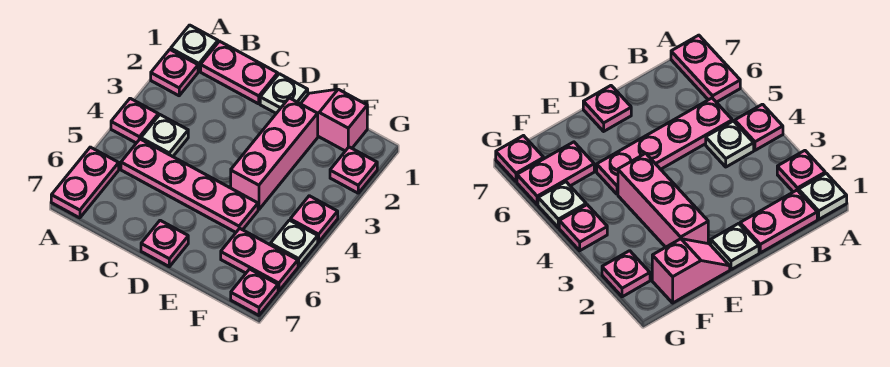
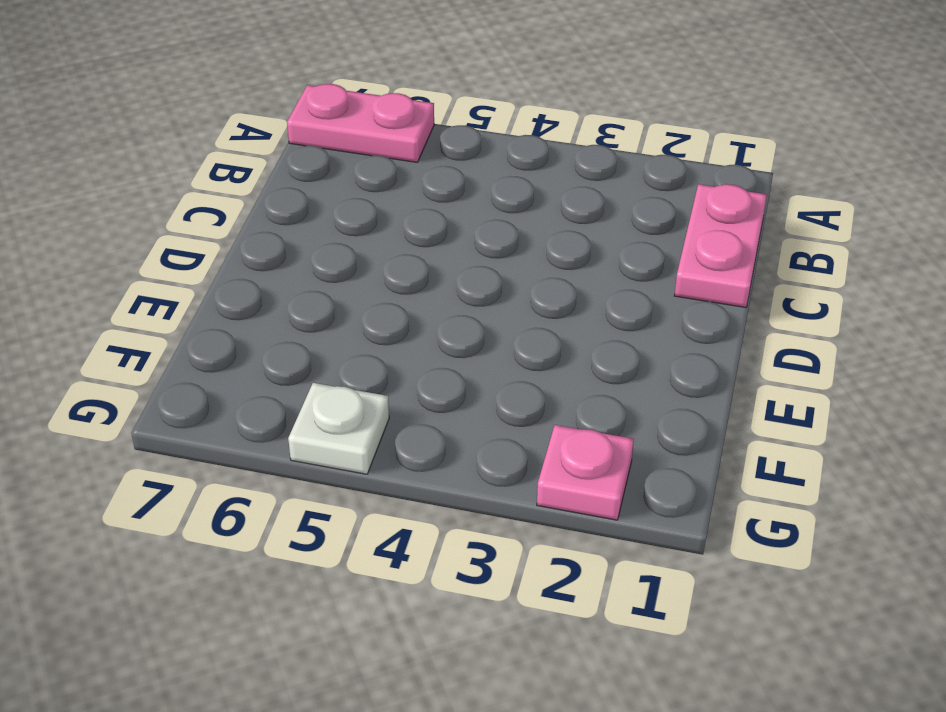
none -> white plate A1 level 1
none -> pink plate A2 level 1
none -> pink plate A4 level 1

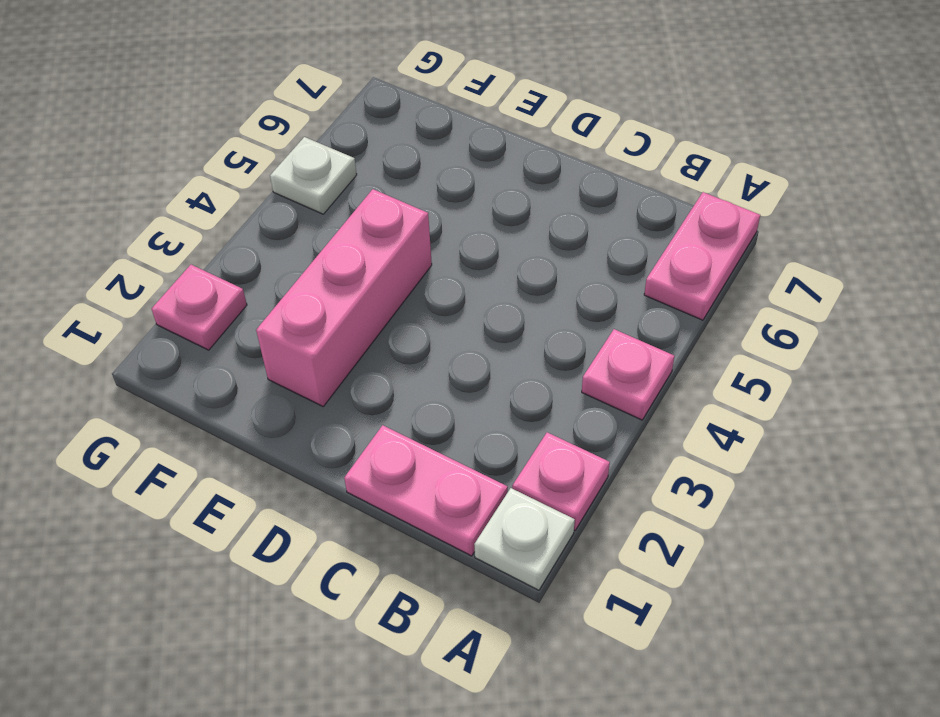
none -> white plate B4 level 1
none -> pink plate B5:E5 level 1
none -> white plate D1 level 1

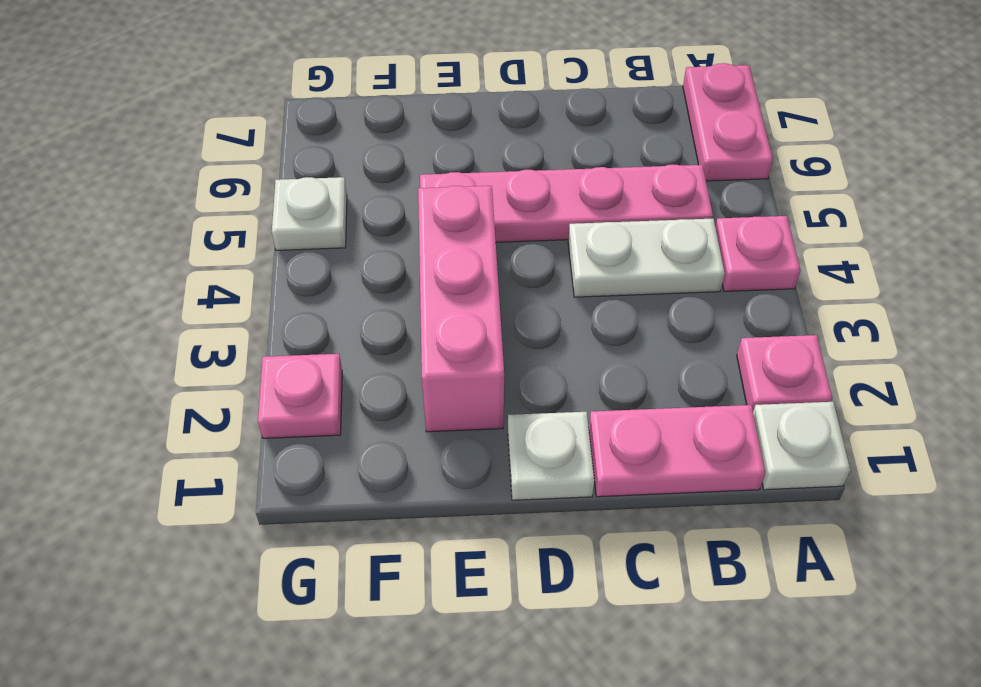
white plate B4:C4 level 1 -> white plate B4 level 1
none -> pink plate D7 level 1
none -> pink slope E1:F1 level 1 top F
none -> pink plate F6:G6 level 1

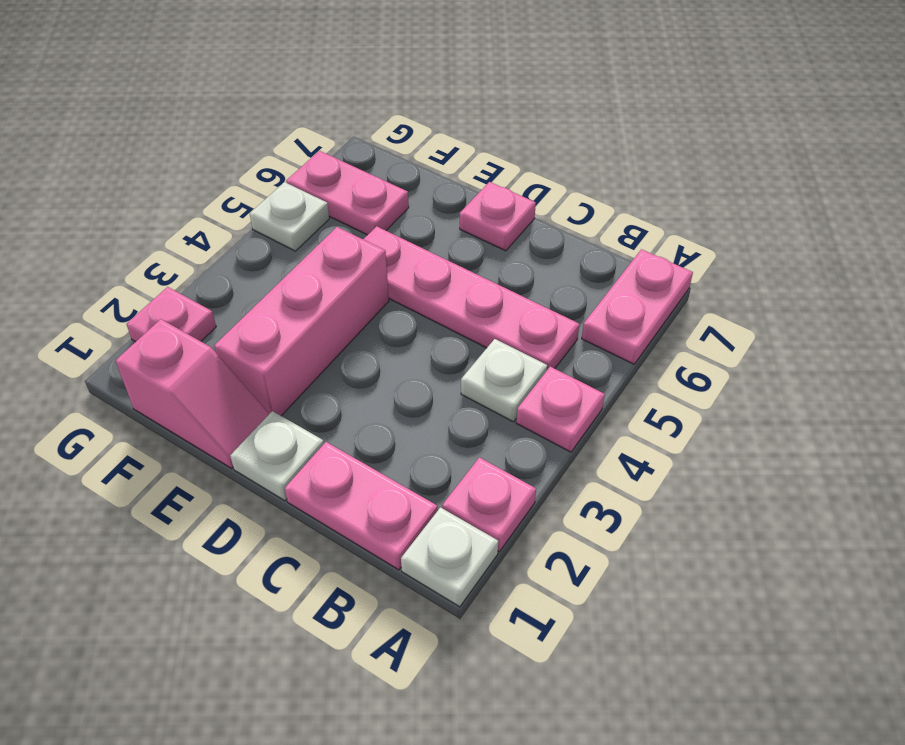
none -> pink plate G4 level 1
none -> pink plate G7 level 1

